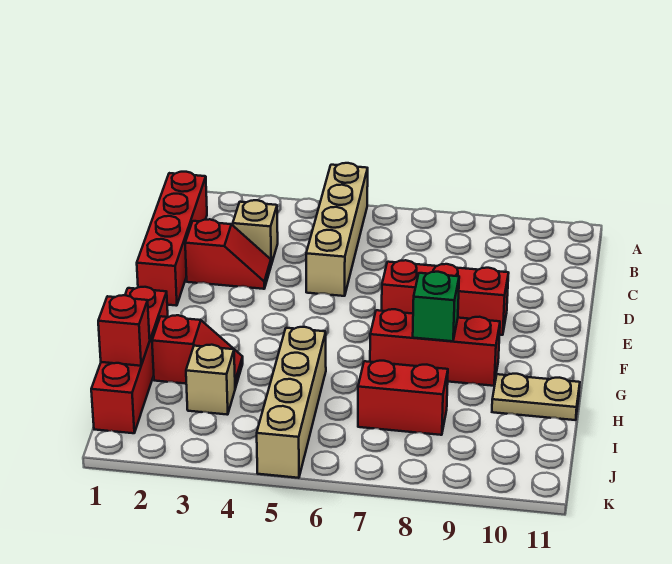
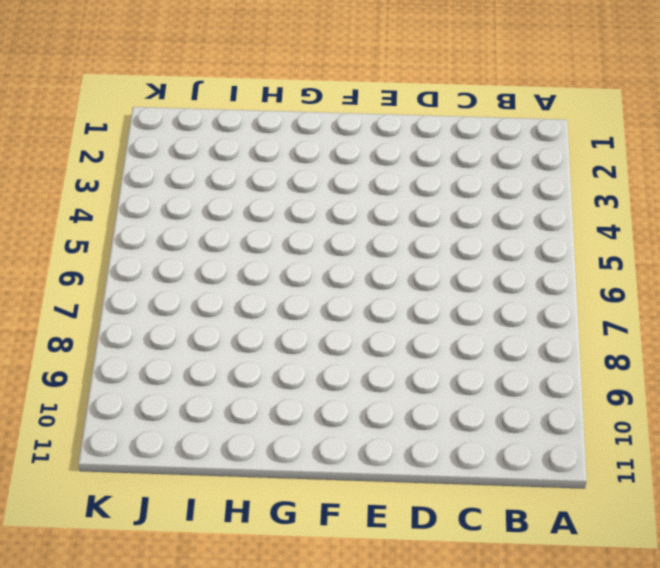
none -> tan brick A5:D5 level 1
none -> red brick B1:E1 level 1
none -> tan brick C3 level 1

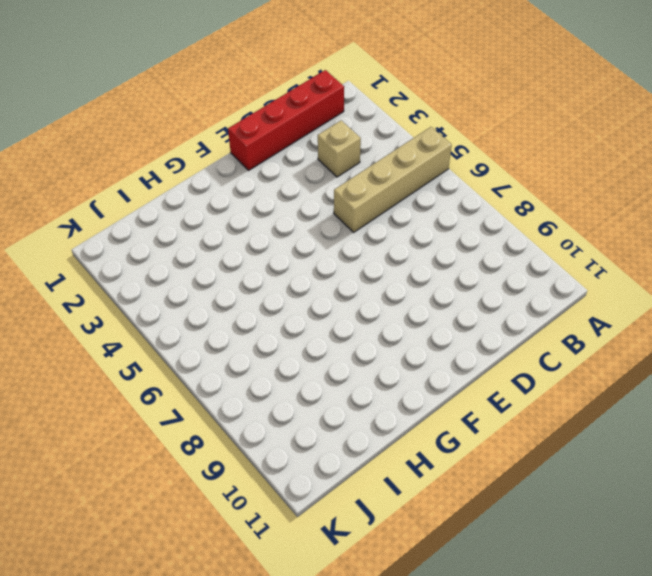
none -> red slope D2:D3 level 1 top 2
none -> red brick E7:E9 level 1
none -> red brick G1:J1 level 1

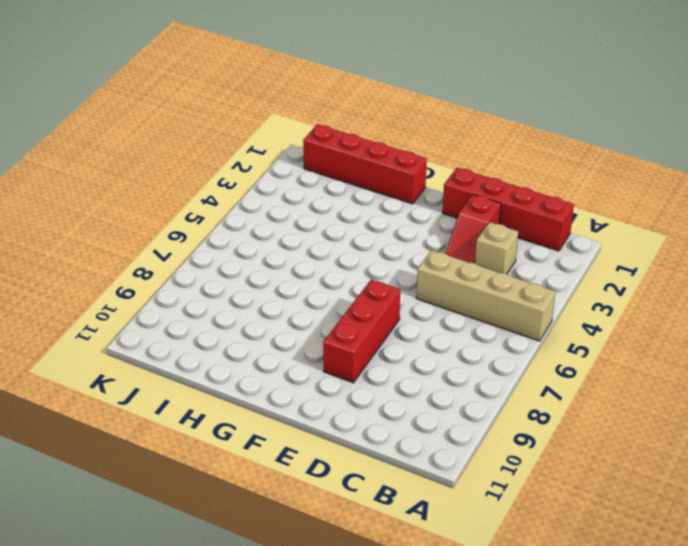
none -> red brick G7:G9 level 1
none -> red slope H2:H3 level 1 top 2
none -> tan brick H5:K5 level 1

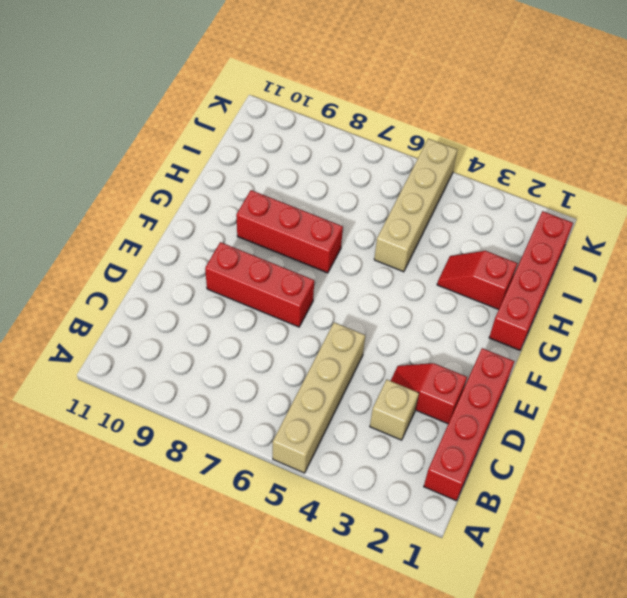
none -> tan plate H10:H11 level 1
none -> tan brick I3 level 1
none -> red brick I7:I8 level 1

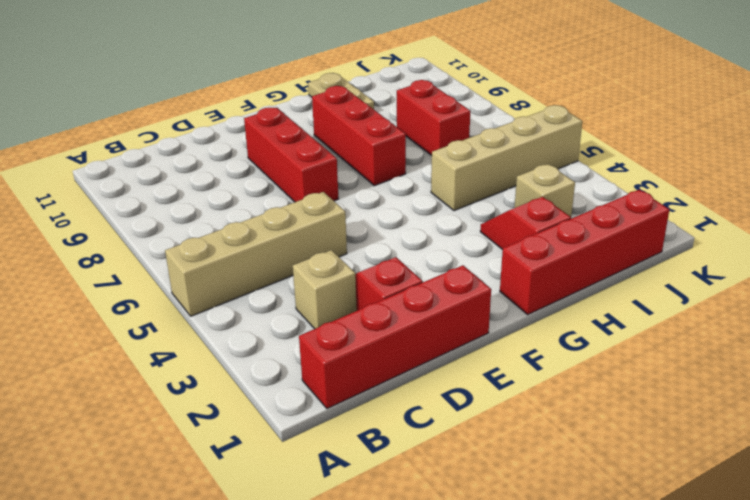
none -> green brick G8 level 2
none -> red brick I1 level 2

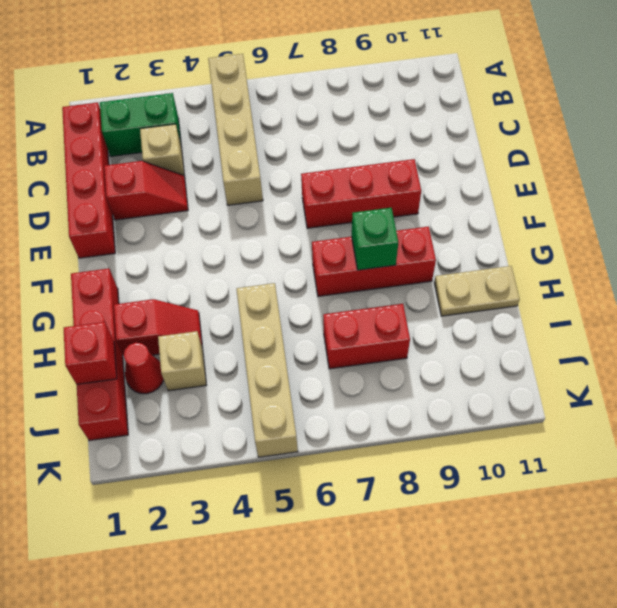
green brick B2:B3 level 1 -> none
red cone I2 level 1 -> none

